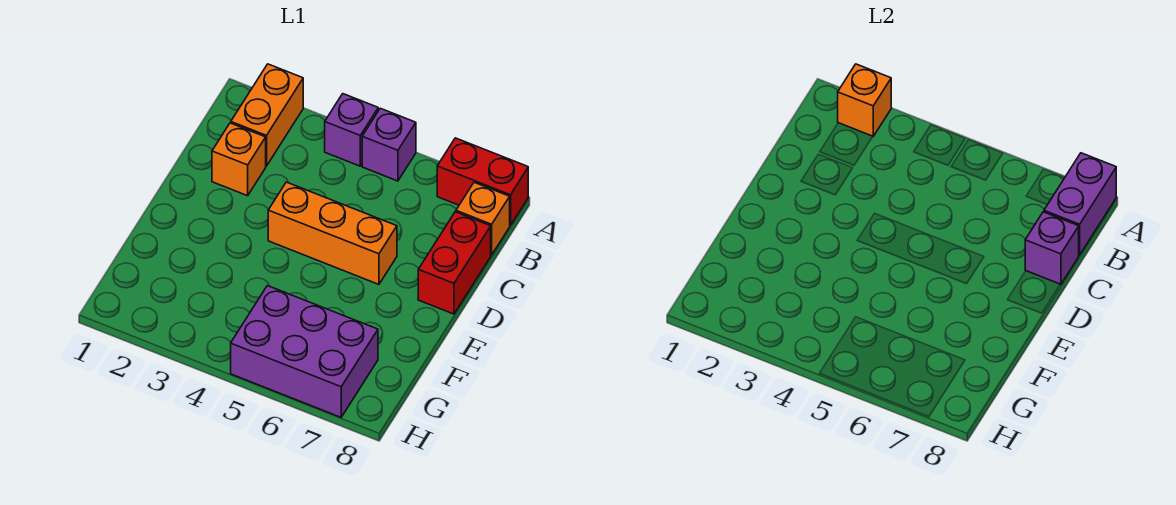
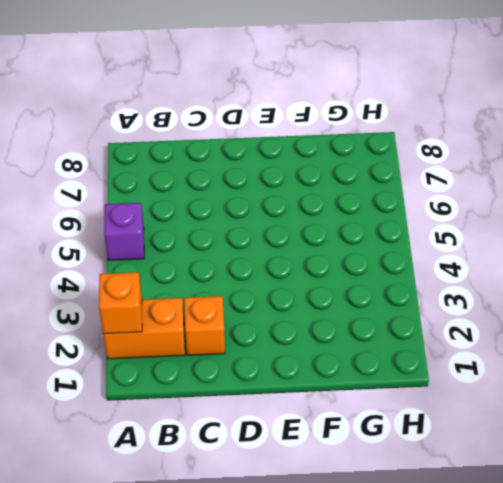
none -> purple brick A4 level 1
none -> red brick A7:A8 level 1
none -> orange brick B8 level 1

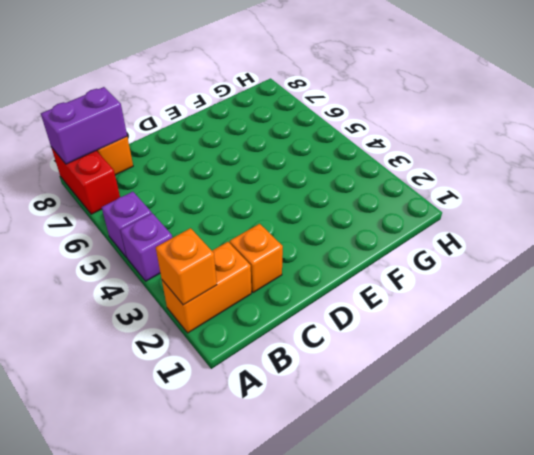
none -> red brick C8:D8 level 1
none -> orange brick D4:D6 level 1
none -> purple brick G5:H7 level 1

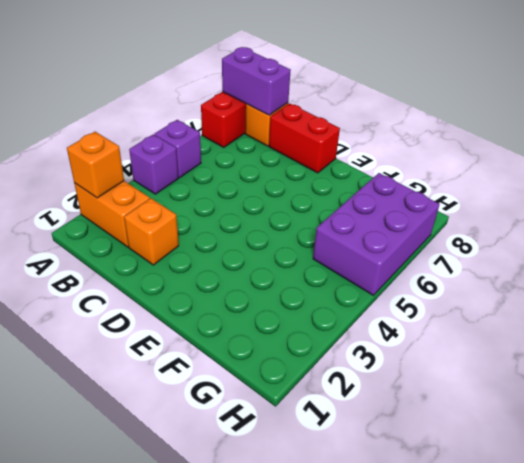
none -> orange brick D4:D6 level 1
none -> purple brick C8 level 2

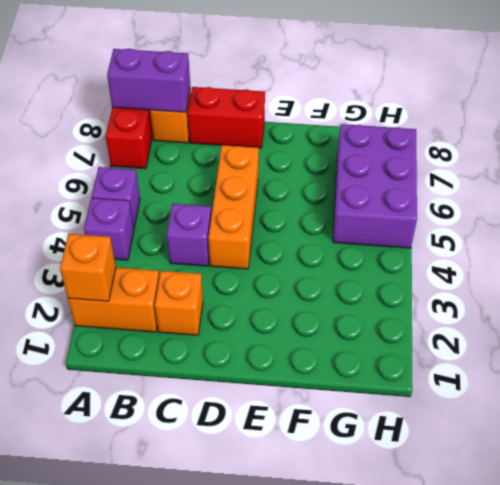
purple brick C4 level 1 -> purple brick C8 level 2

